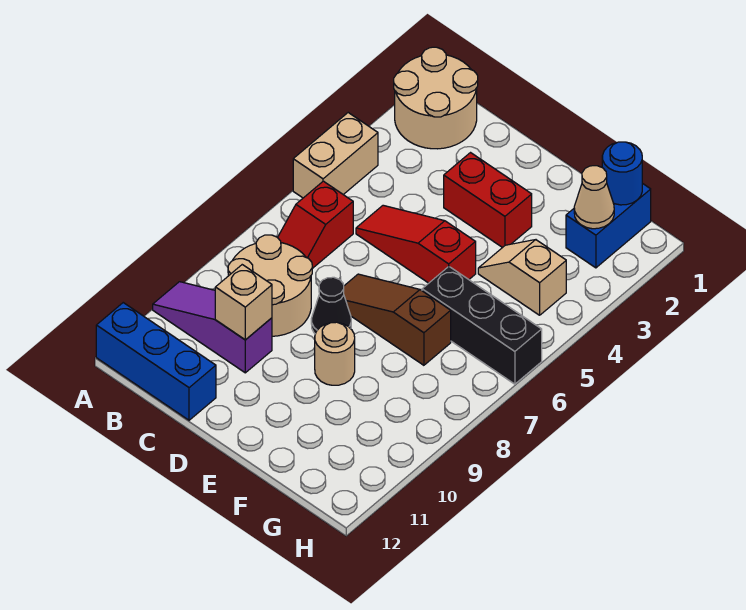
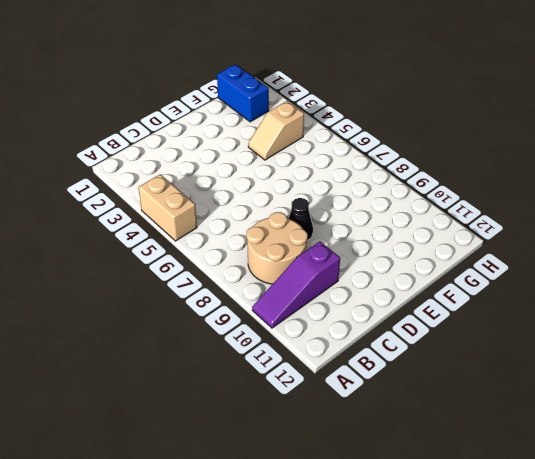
none -> tan round brick A1:B2 level 1
none -> blue brick A12:C12 level 1
none -> red slope B6:B7 level 1 top 6

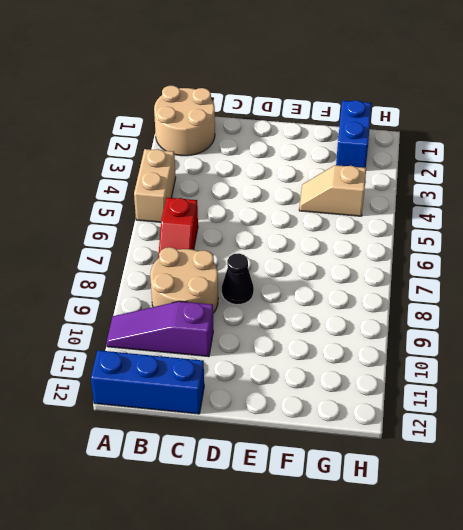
none -> red slope C5:E5 level 1 top E
none -> red brick D3:E3 level 1
none -> brown slope D7:F7 level 1 top F

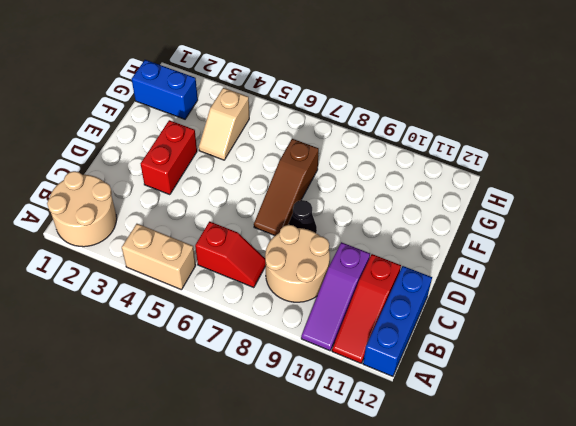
red slope A11:C11 level 1 top C -> red slope C5:E5 level 1 top E
none -> tan round brick E9 level 1
none -> black brick F6:H6 level 1
none -> tan brick C10 level 2

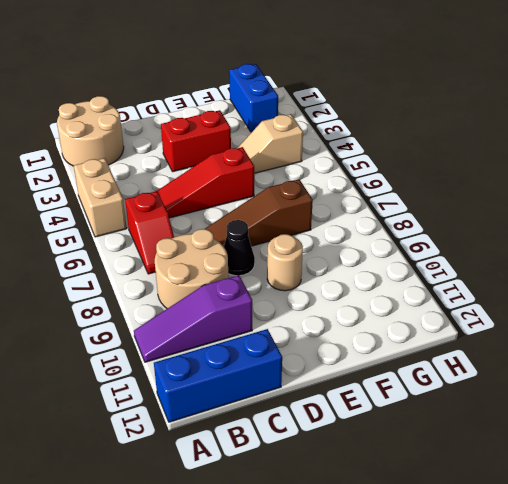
none -> black brick F6:H6 level 1
none -> tan brick C10 level 2
none -> blue round brick G1 level 2

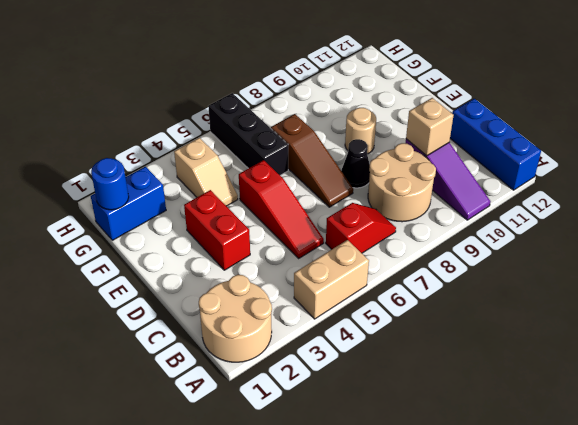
none -> tan cone G2 level 2

